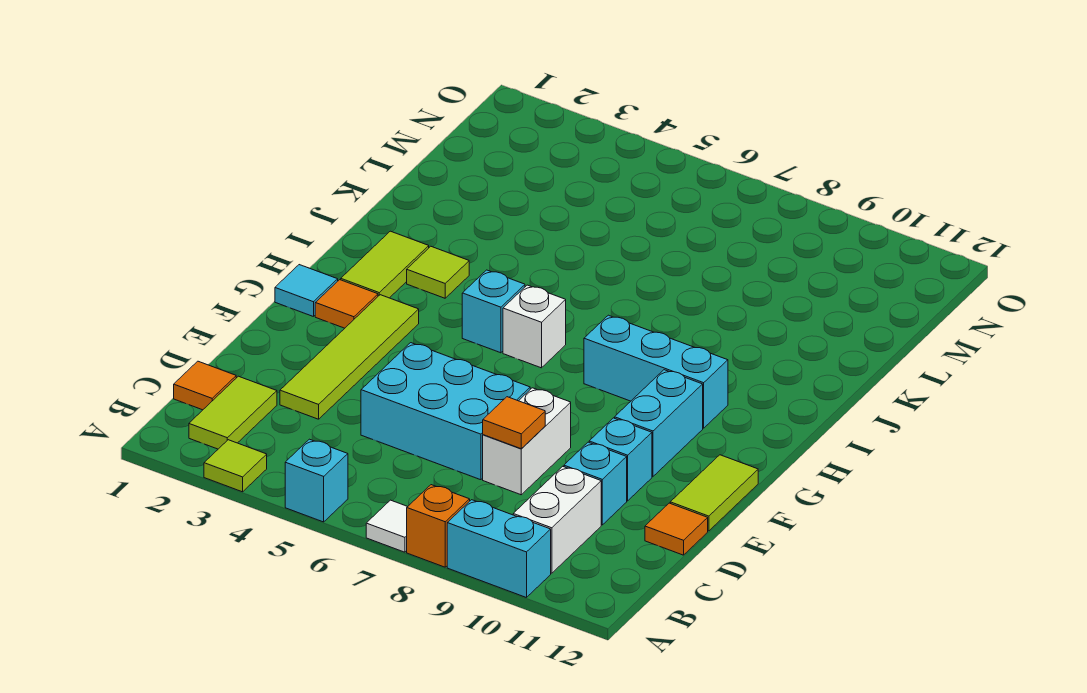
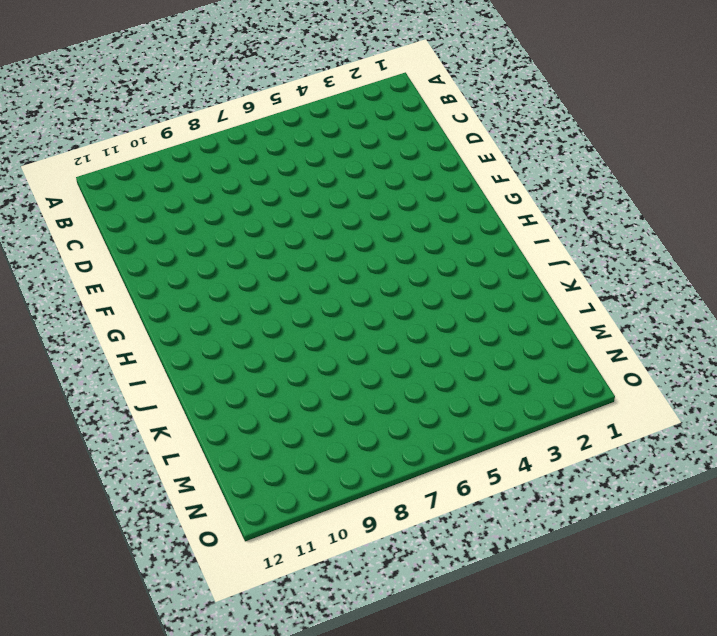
none -> lime tile A3 level 1
none -> cyan brick A5 level 1
none -> white tile A7 level 1

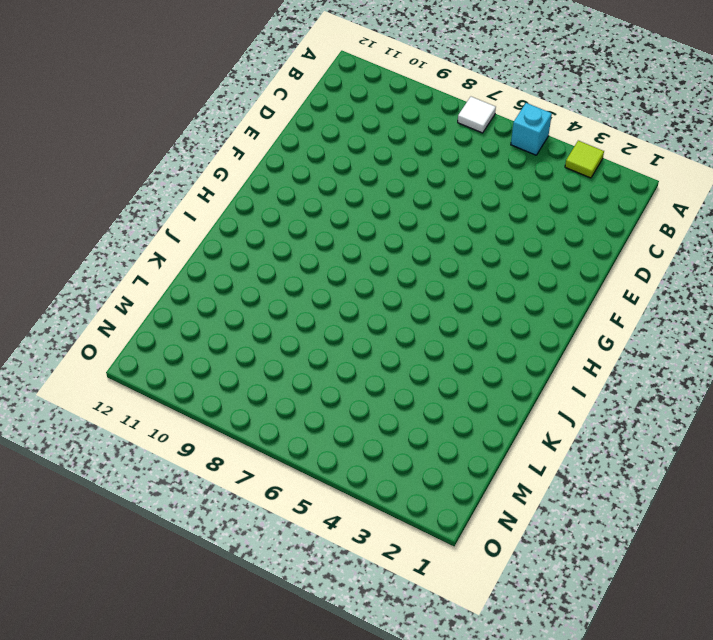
none -> orange brick A8 level 1
none -> cyan brick A9:A10 level 1
none -> lime tile B2:C2 level 1

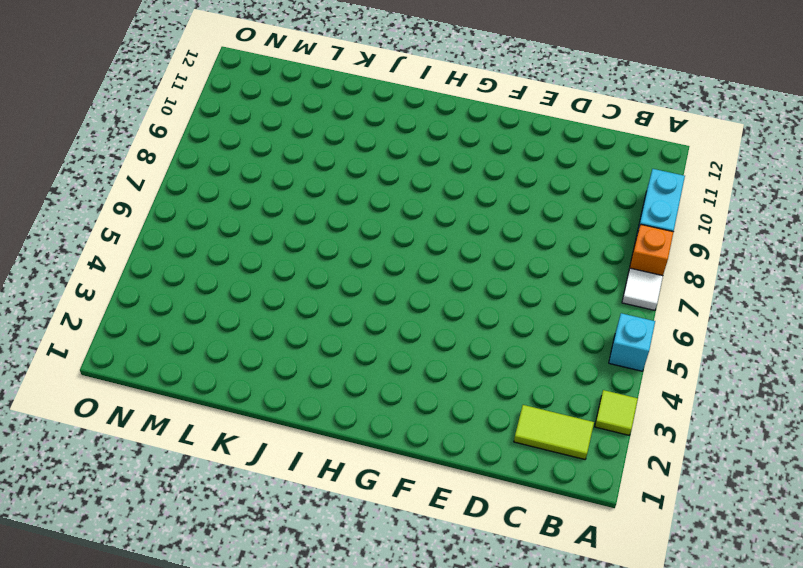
none -> white brick B10:C10 level 1
none -> orange tile C1 level 1
none -> lime tile D3:G3 level 1

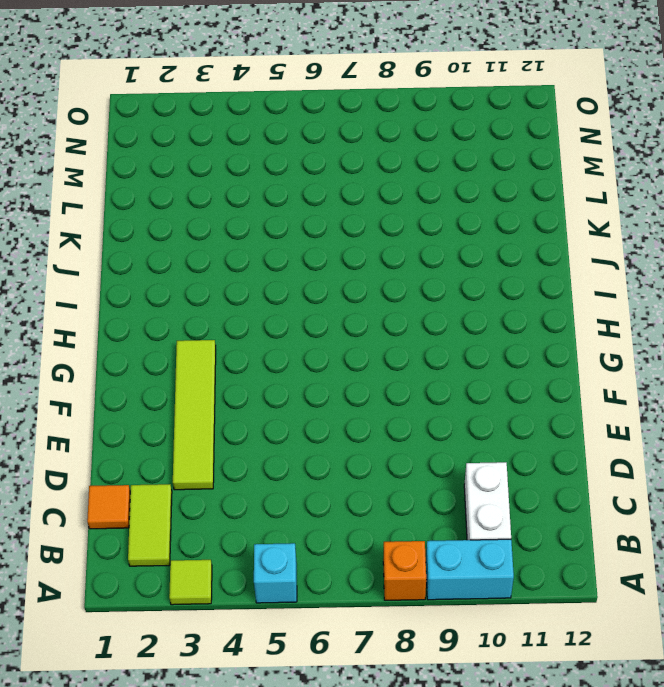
none -> white tile A7 level 1
none -> cyan brick D5:E7 level 1
none -> white brick D8:E8 level 1

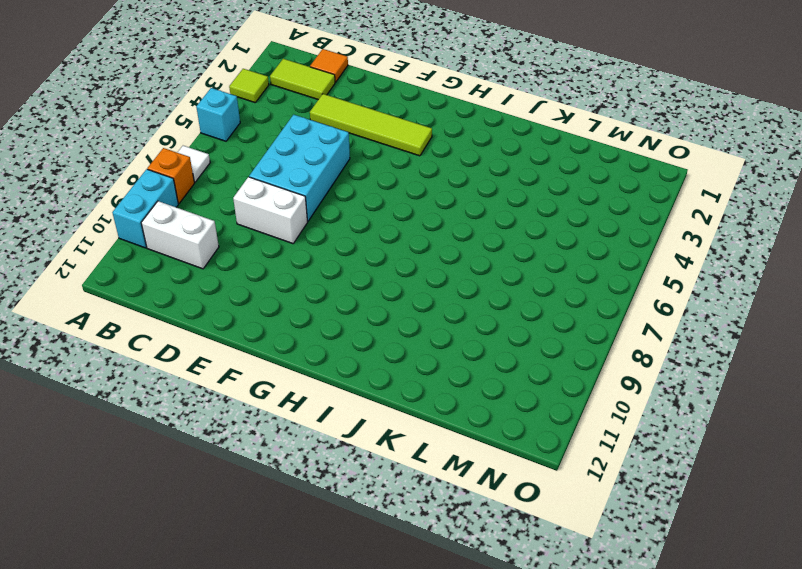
none -> cyan brick D10 level 1
none -> orange tile D12 level 1
none -> cyan brick E10 level 1

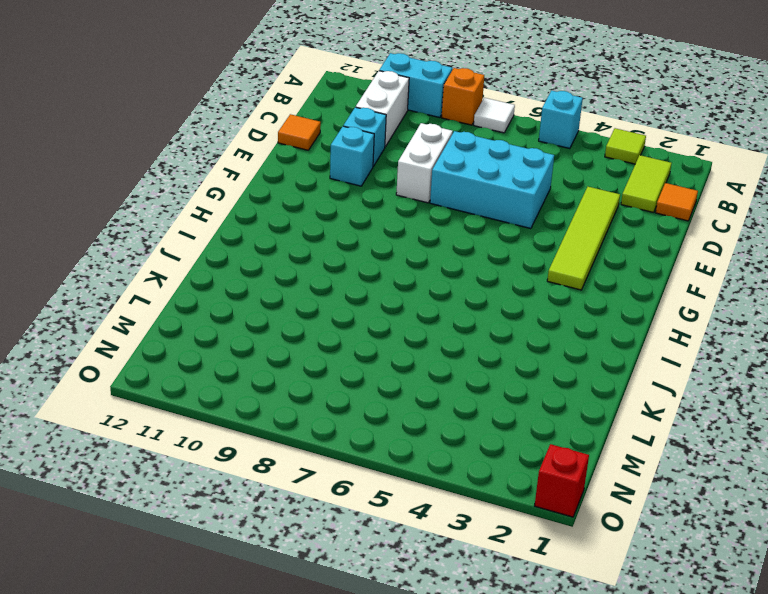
red brick O1 level 1 -> none
none -> lime tile E12:F12 level 1
none -> cyan brick F10:G10 level 1
none -> cyan tile G1 level 1

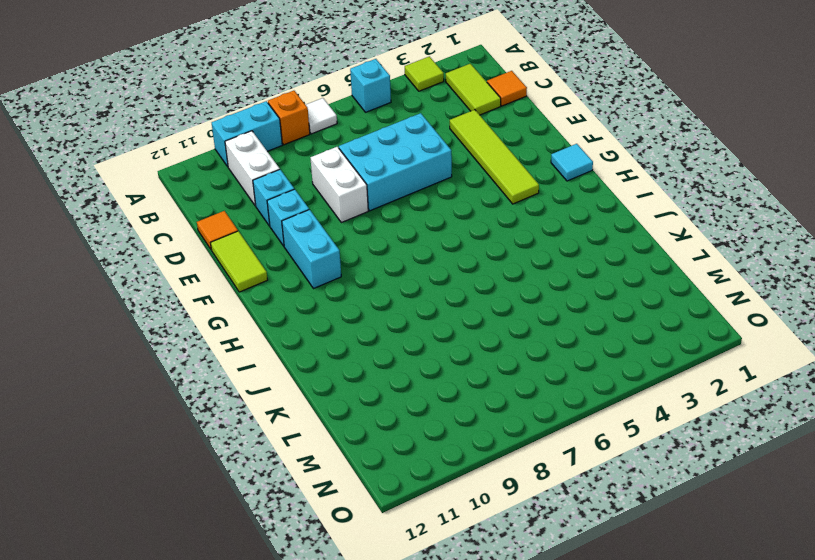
none -> orange tile G2 level 1
none -> lime tile H2:I2 level 1
none -> cyan brick H5 level 1

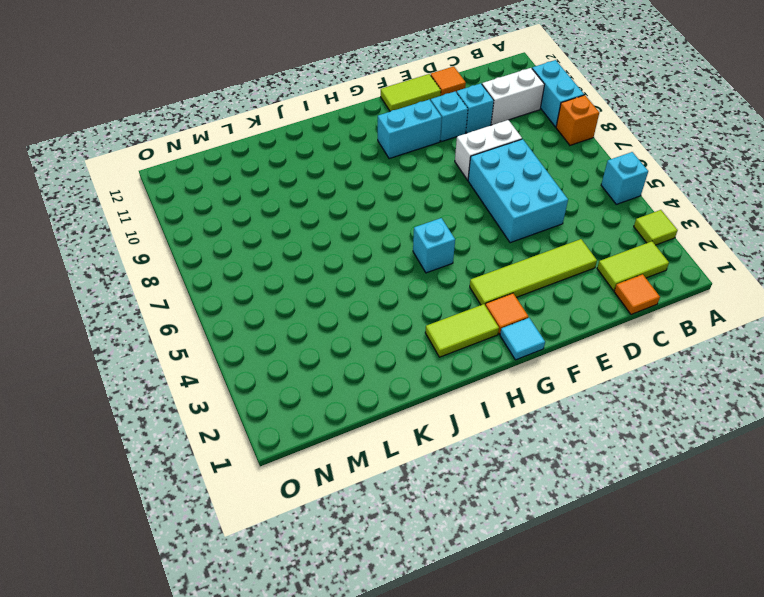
none -> white tile A7 level 1
none -> white brick H6 level 1
none -> cyan brick H8:H10 level 1

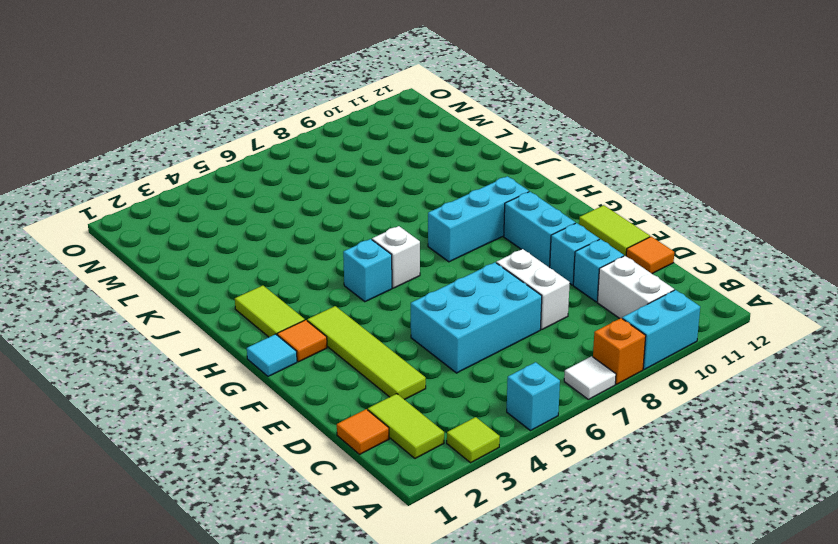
none -> lime tile I3 level 1
none -> orange tile D8 level 2

